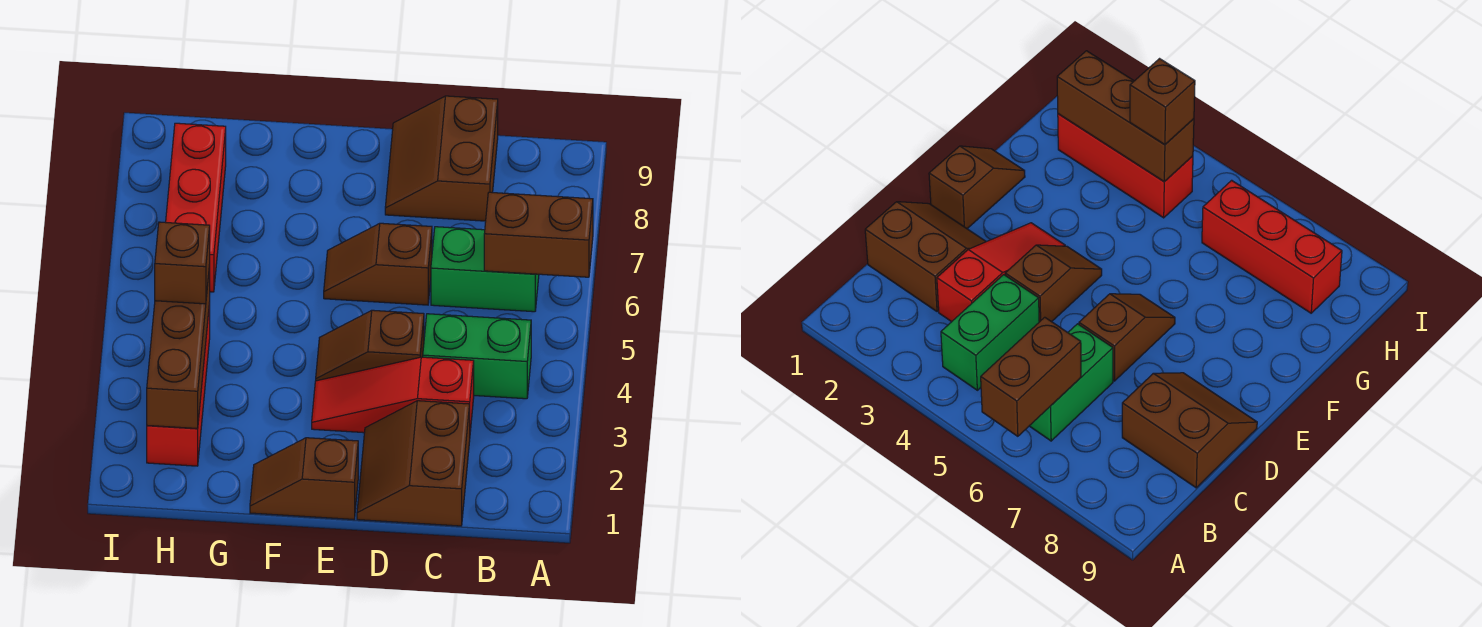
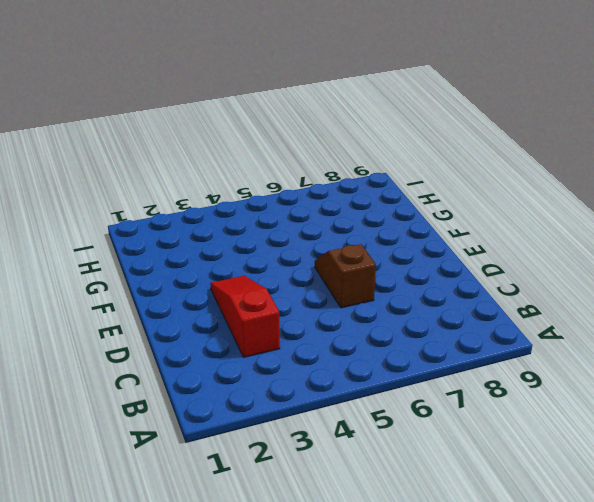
none -> green brick B4:C4 level 1
none -> green brick B6:C6 level 1
none -> brown slope C1:D2 level 1 top C

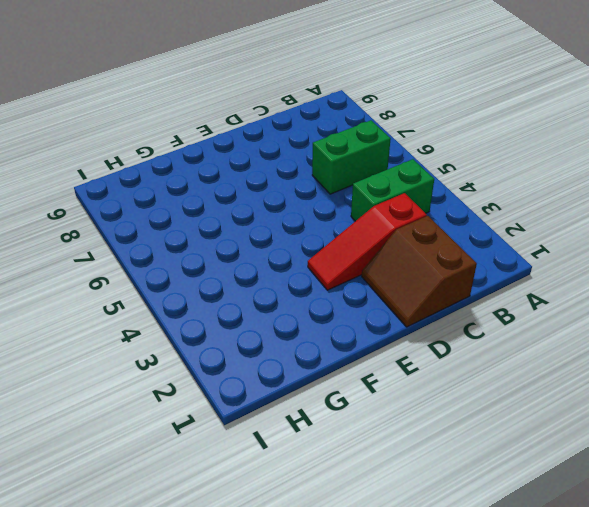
none -> brown slope C8:D9 level 1 top C
none -> brown slope D4:E4 level 1 top D
none -> brown slope D6:E6 level 1 top D

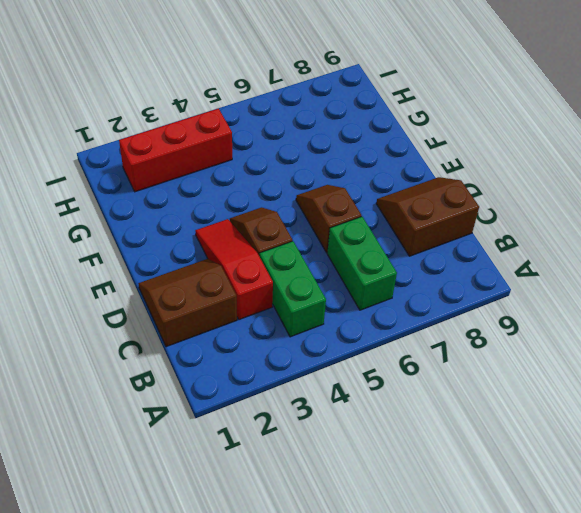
none -> brown slope E1:F1 level 1 top E
none -> red brick H6:H8 level 1
none -> brown brick A6:B6 level 2

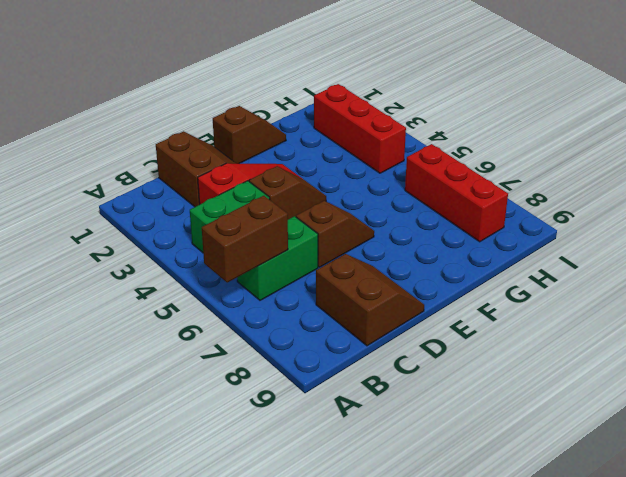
none -> brown brick H2:H4 level 2
none -> brown brick H4 level 3

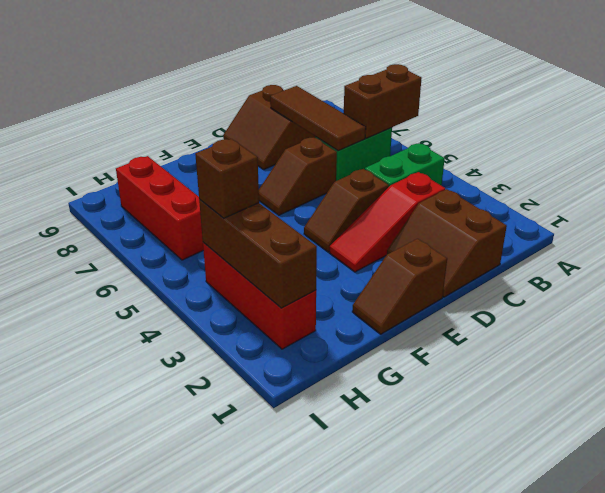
brown tile C6:C8 level 2 -> none

